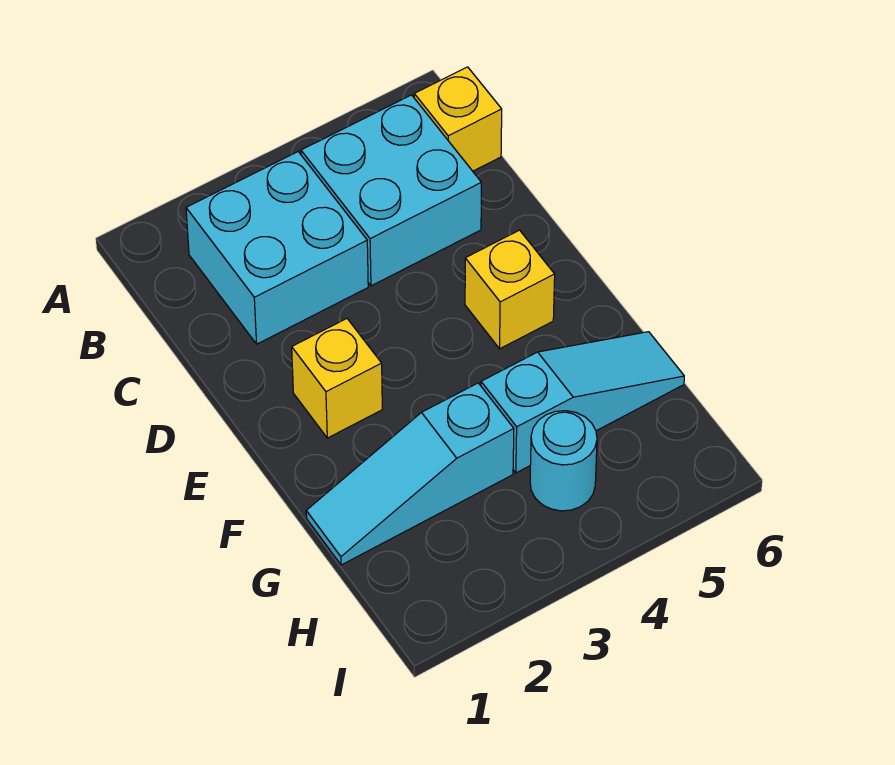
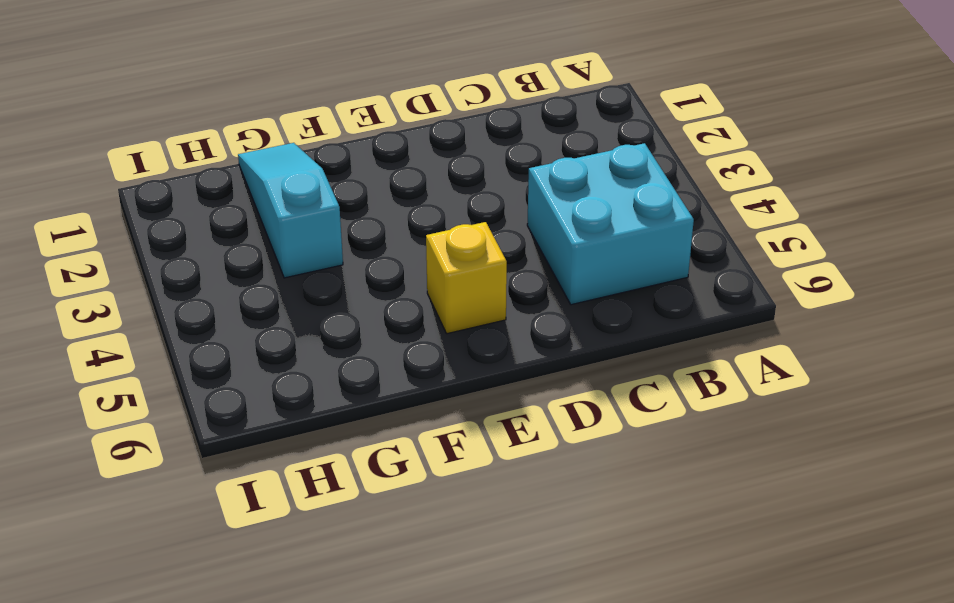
none -> cyan brick B2:C3 level 1
none -> yellow brick B6 level 1

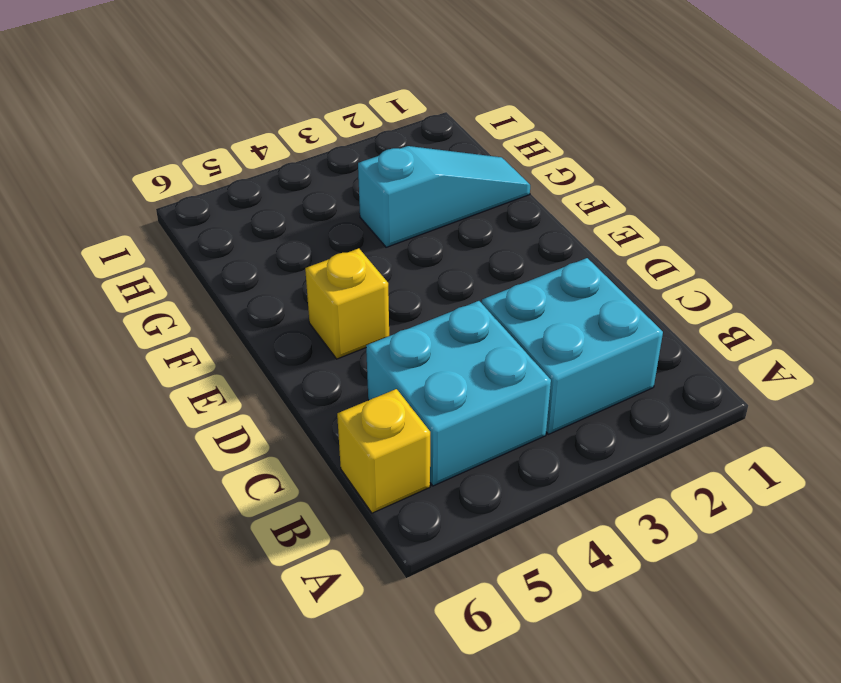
none -> yellow brick E2 level 1
none -> cyan slope G4:G6 level 1 top 4

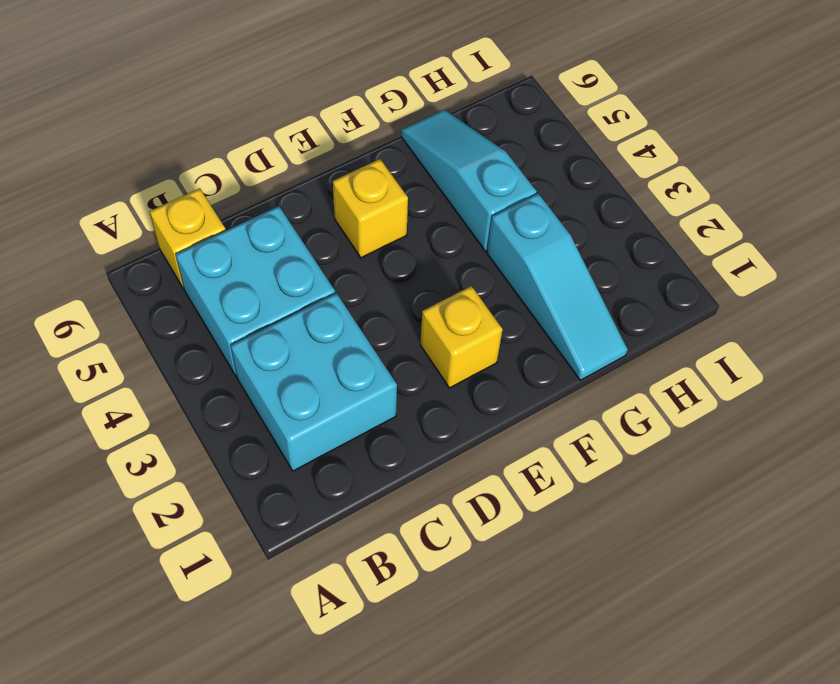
none -> cyan round brick H4 level 1

